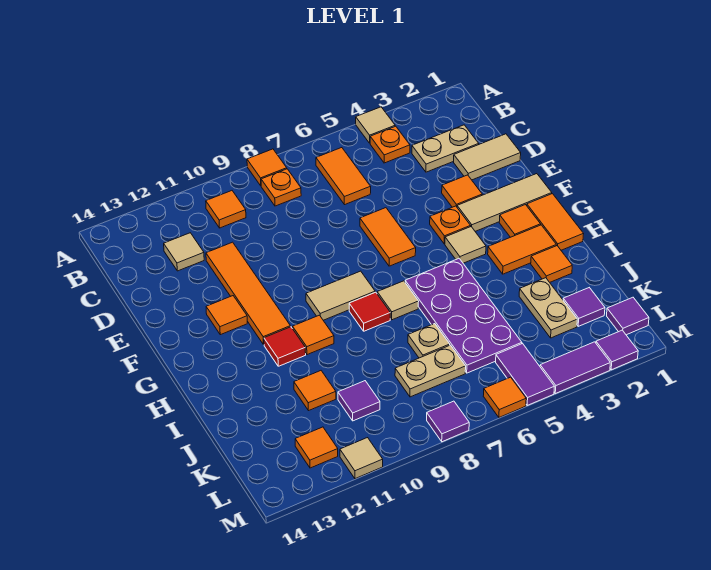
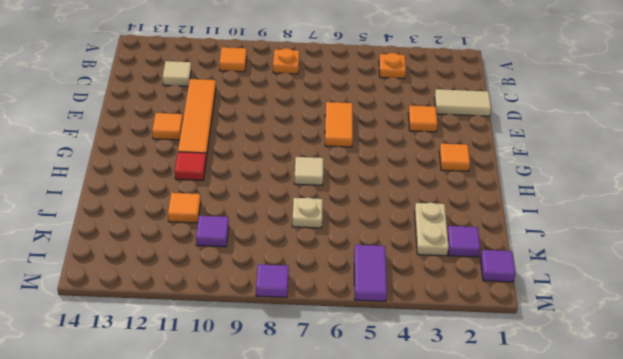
none -> tan tile A4 level 1
none -> orange tile A8 level 1
none -> orange tile B6:C6 level 1
none -> tan plate C2:C3 level 1

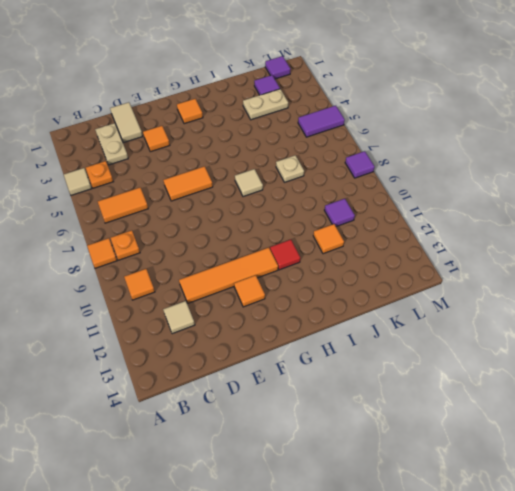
none -> tan tile F1:F3 level 1
none -> orange plate F4 level 1
none -> orange tile G1:H1 level 1
none -> tan tile G4 level 1

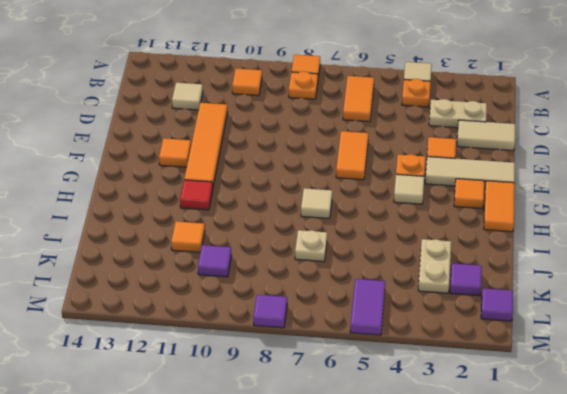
none -> tan tile G8:G9 level 1
none -> orange tile H2:H3 level 1
none -> purple plate H5:K6 level 1
none -> red tile H8 level 1

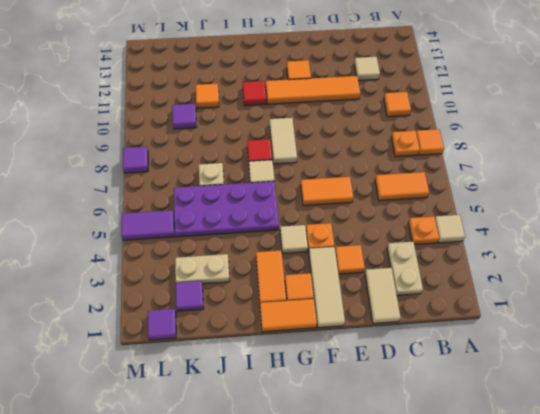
none -> orange tile H10 level 1
none -> orange tile I2 level 1
none -> tan plate K7:K8 level 1
none -> orange tile L12 level 1

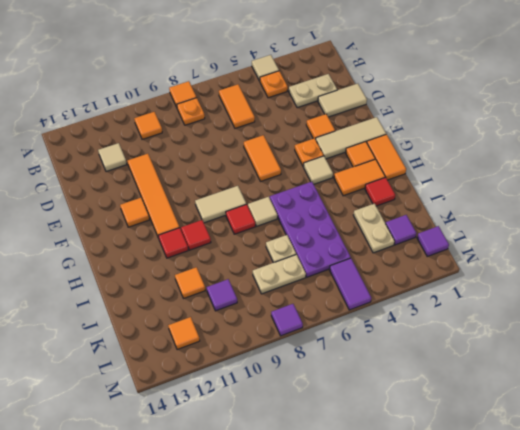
red tile H10 level 1 -> orange tile H10 level 1
red tile I2 level 1 -> orange tile I2 level 1
none -> purple tile M2 level 1
none -> purple tile M3:M4 level 1
none -> orange tile M6 level 1
none -> tan tile M11 level 1

